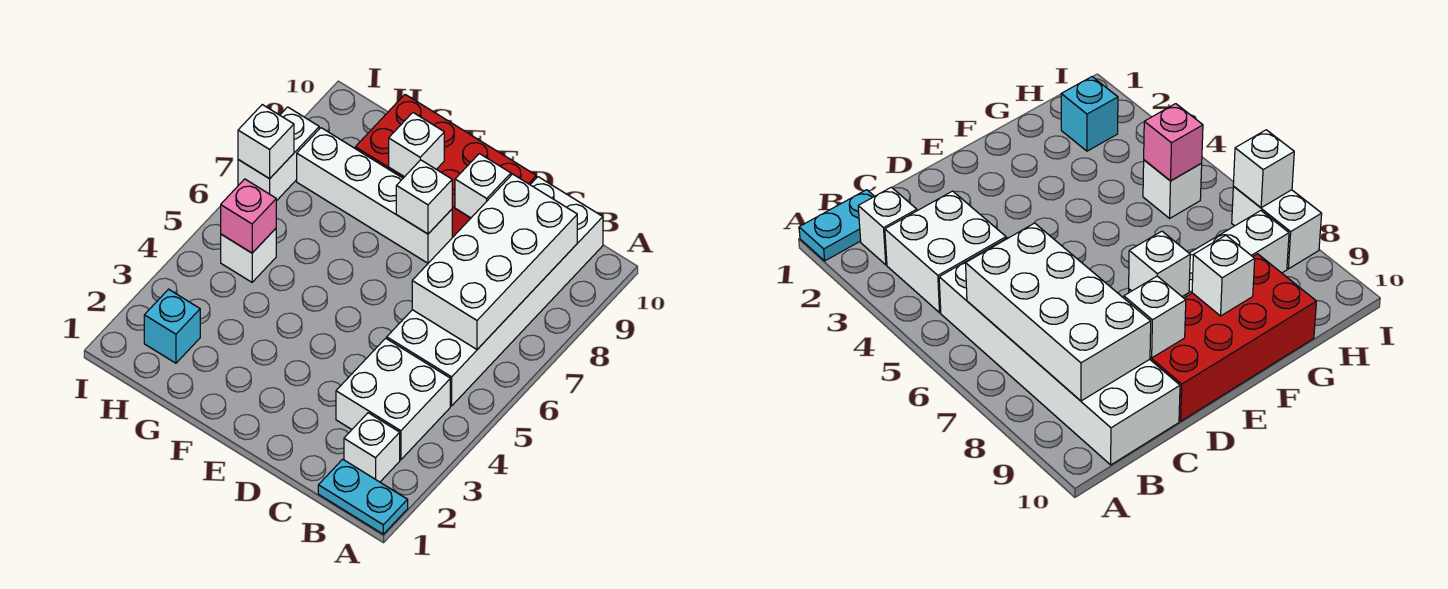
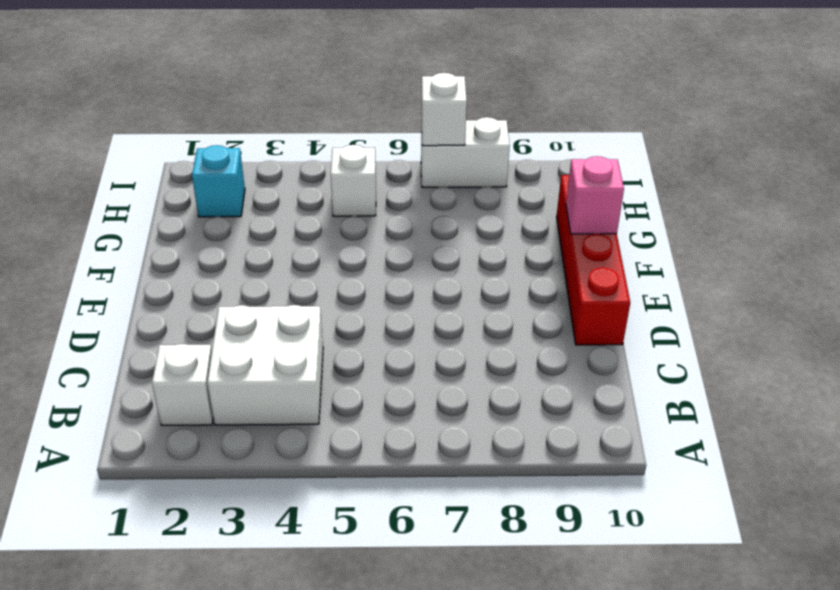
red brick D10:G10 level 1 -> red brick D9:G10 level 1
pink brick F10 level 2 -> pink brick H5 level 2
none -> cyan plate A1:B1 level 1
none -> white brick B5:C10 level 1
none -> white brick E8:H8 level 1

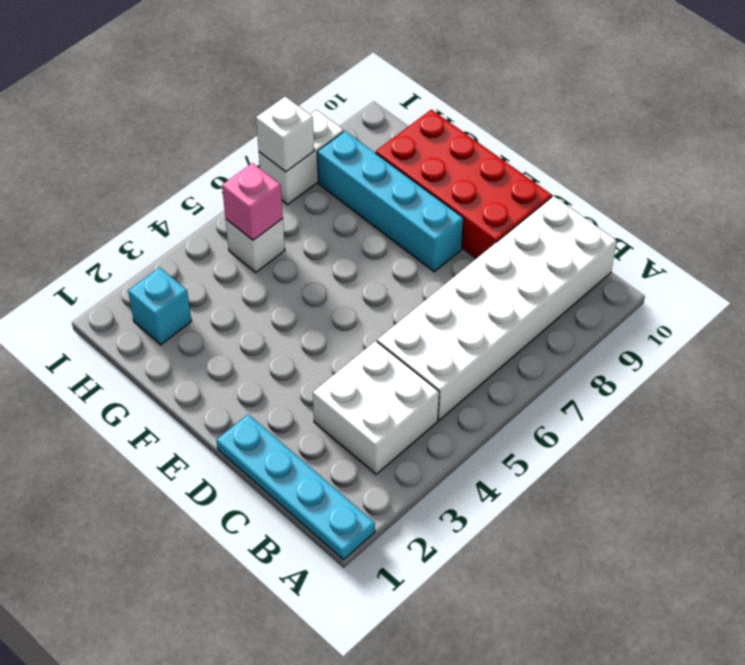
cyan plate A1:D1 level 1 -> cyan plate A1:B1 level 1
cyan brick E8:H8 level 1 -> white brick E8:H8 level 1
none -> white brick B2 level 1
none -> white brick B6:C9 level 2
none -> white brick D9 level 2

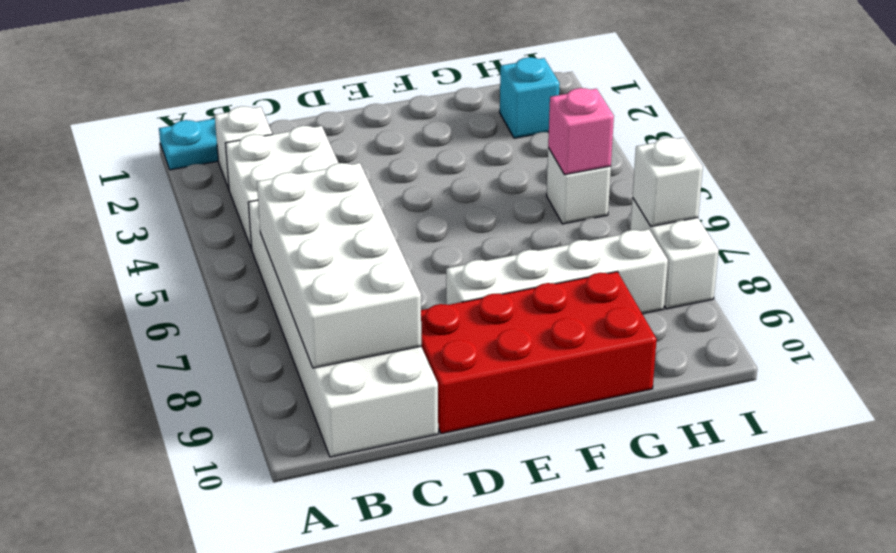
none -> white brick D9 level 2
none -> white brick E8 level 2
none -> white brick F9 level 2

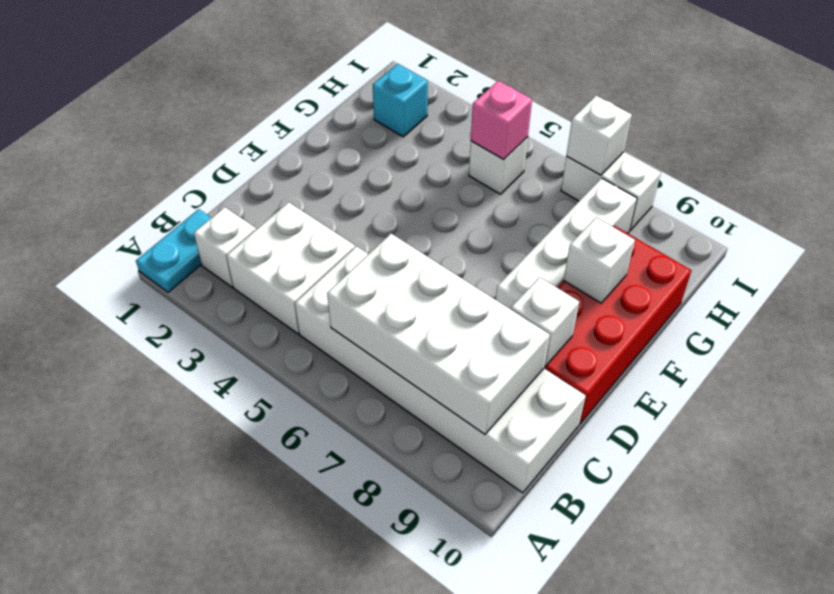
none -> white brick E8 level 2

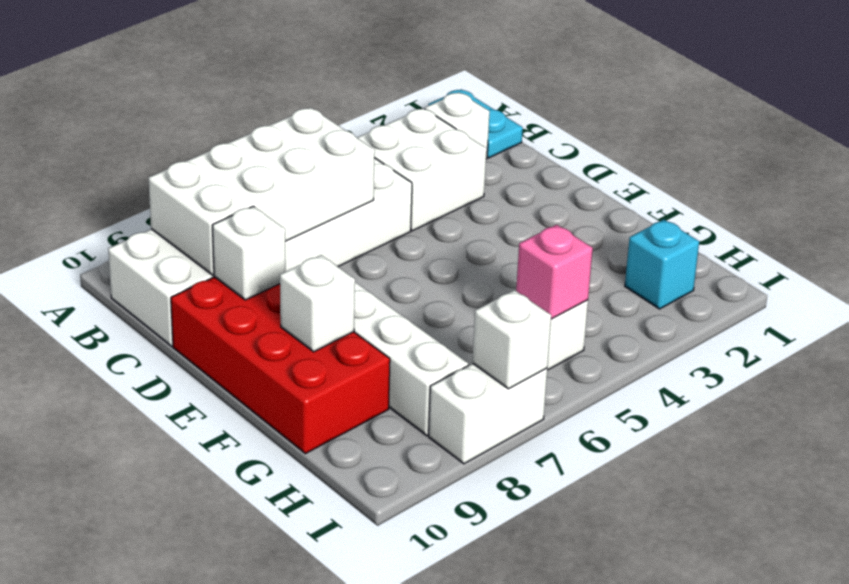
none -> white brick E8 level 2

